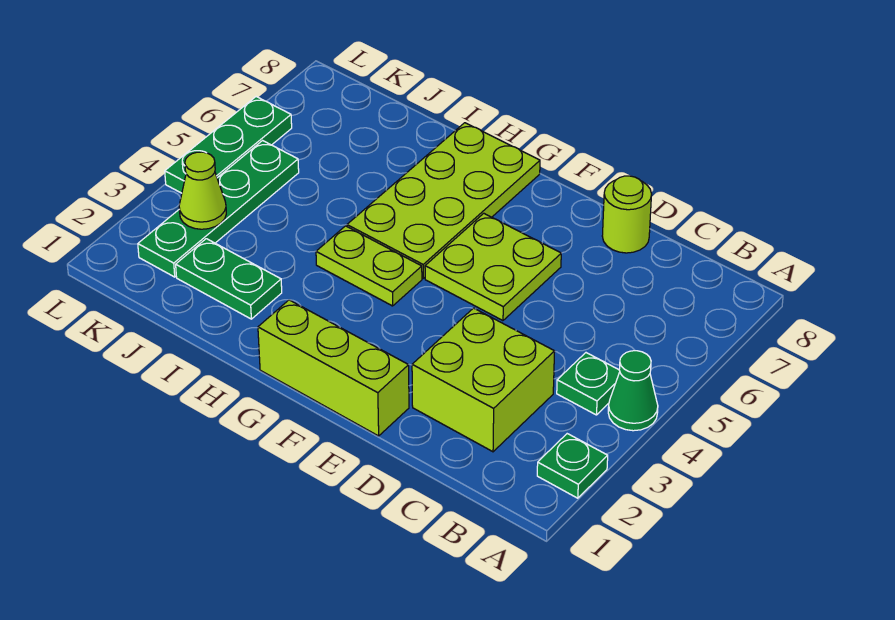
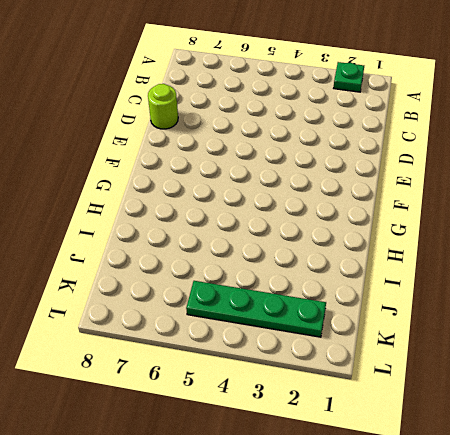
none -> green cone A4 level 1
none -> green plate B4 level 1
none -> lime brick C2:D3 level 1

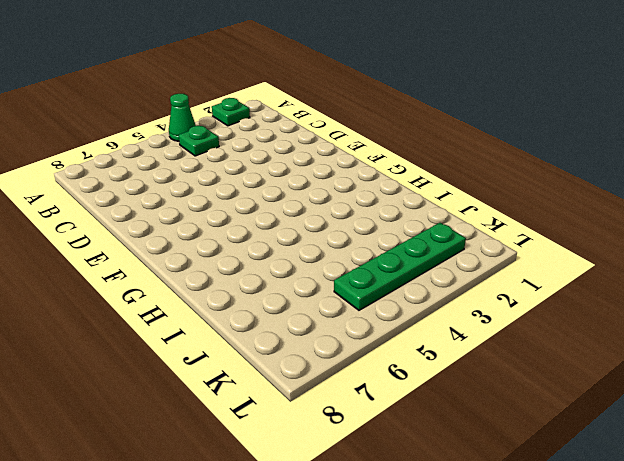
none -> lime brick C2:D3 level 1
none -> lime round brick D8 level 1
none -> lime brick E1:G1 level 1

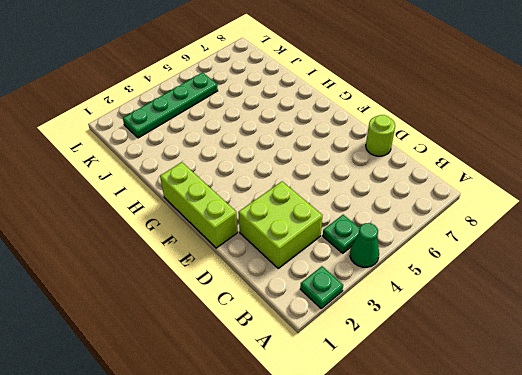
none -> lime plate E5:F6 level 1
none -> lime plate G4:H4 level 1
none -> lime plate G5:H8 level 1

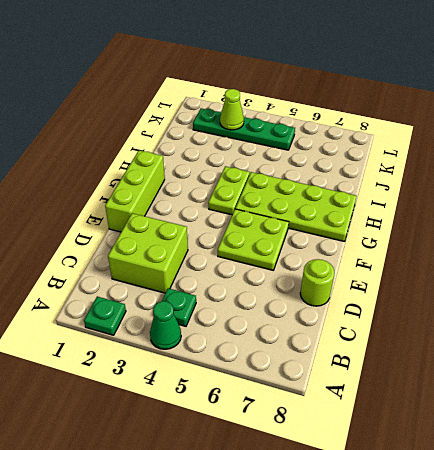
none -> green plate I2:J2 level 1
none -> green plate L4:L6 level 1

